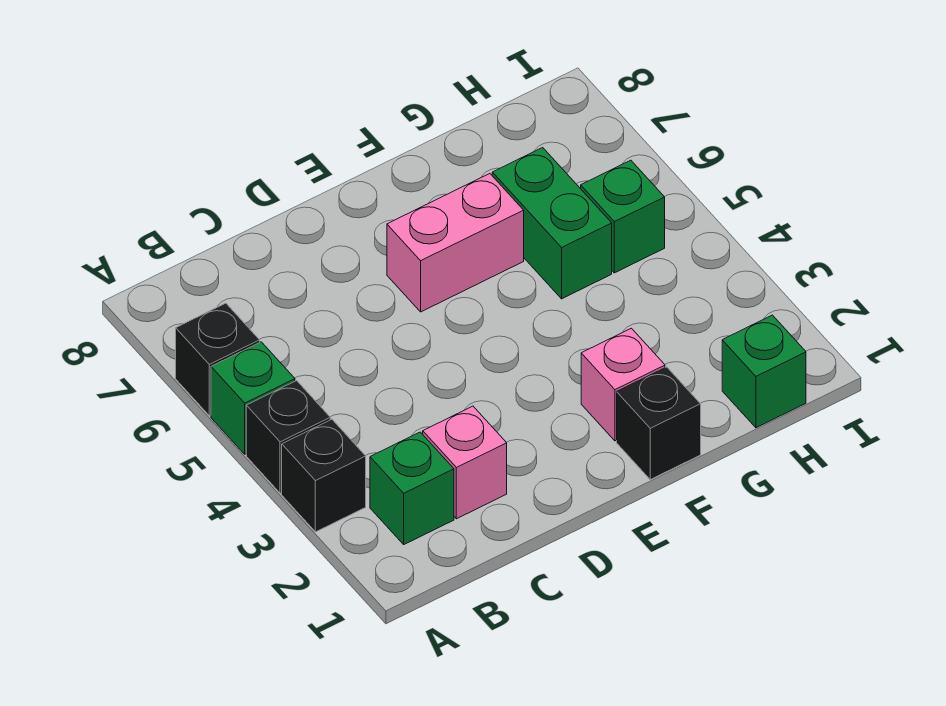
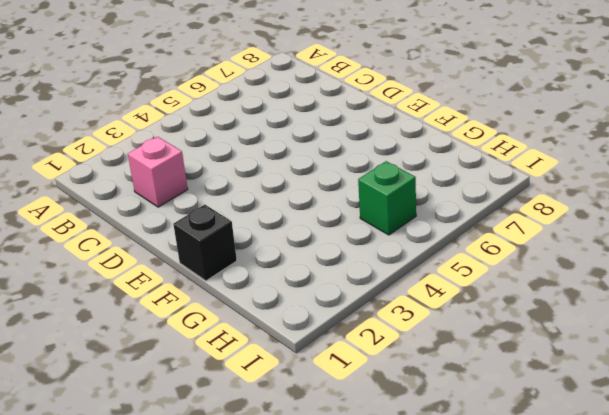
none -> black brick A3 level 1
none -> black brick A4 level 1
none -> green brick A5 level 1

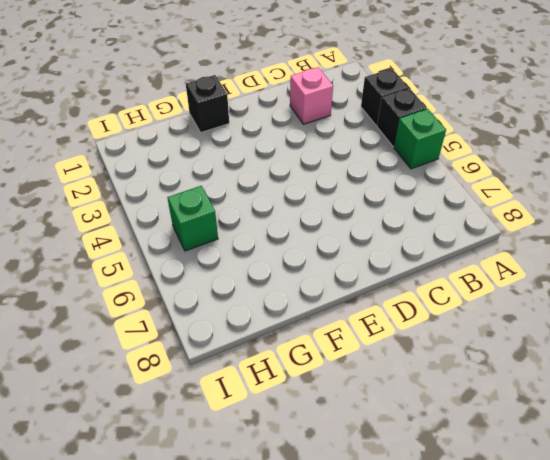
none -> black brick A6 level 1
none -> green brick B2 level 1
none -> pink brick E6:F6 level 1

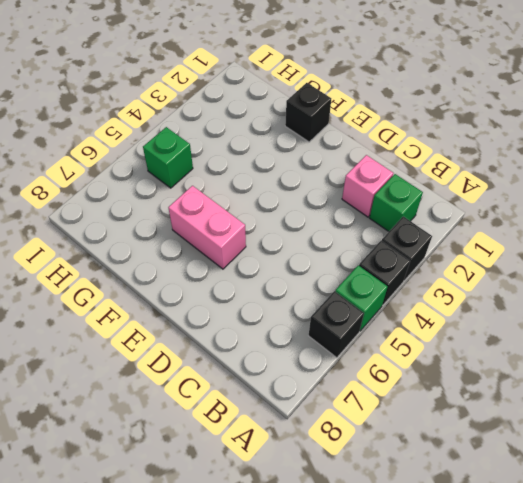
none -> pink brick F2 level 1
none -> green brick G5:G6 level 1
none -> green brick H1 level 1

